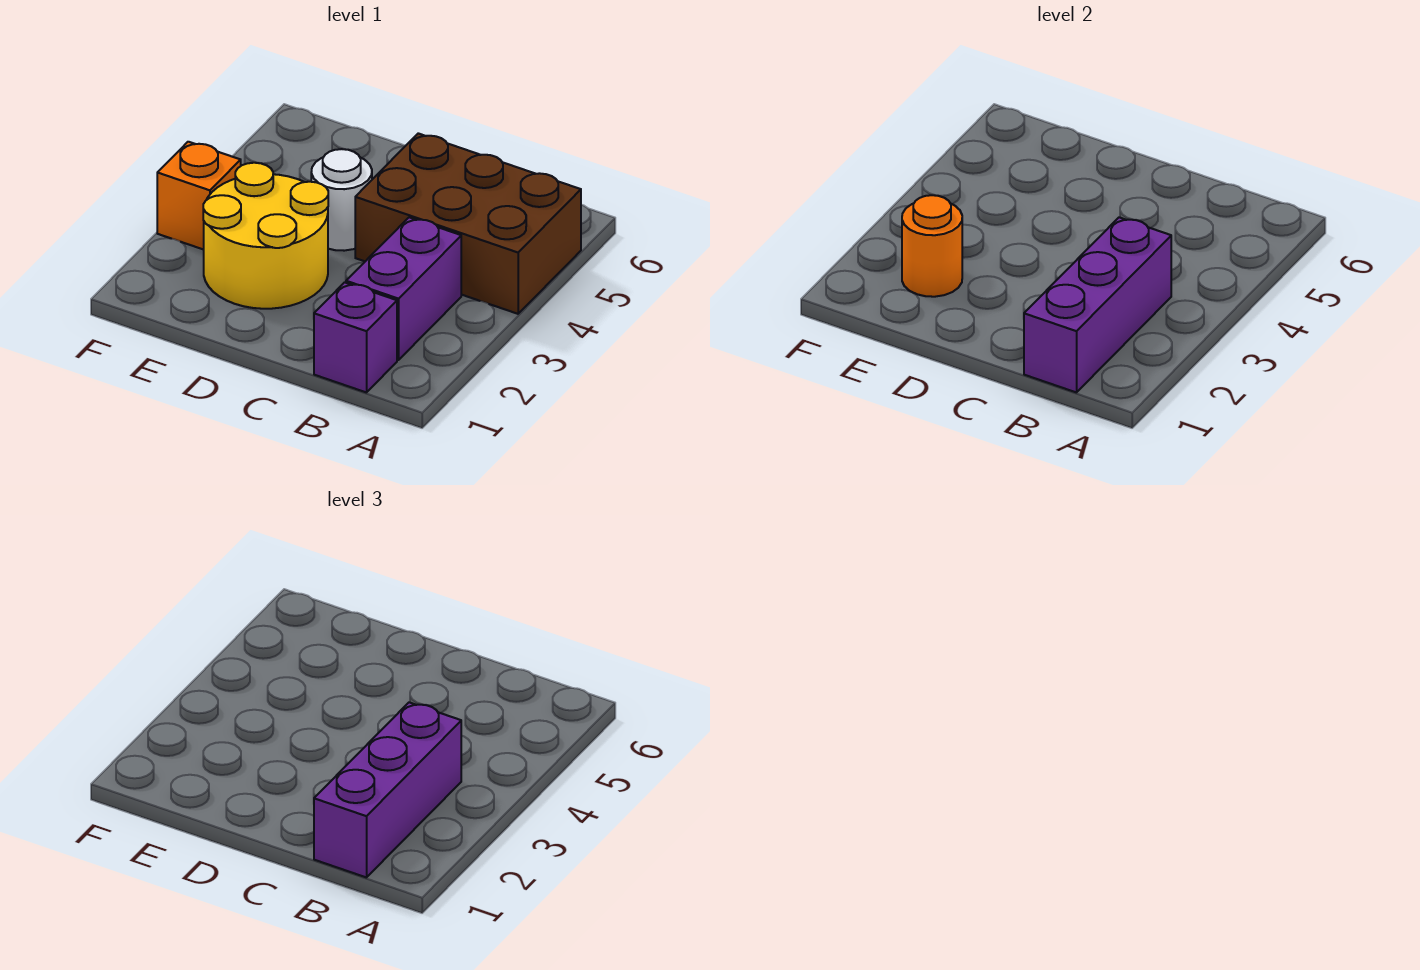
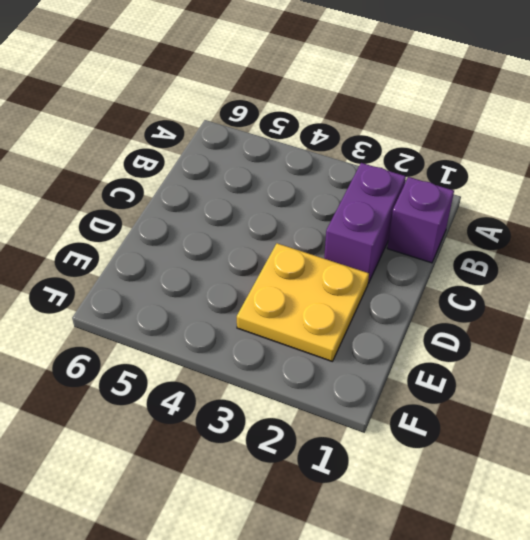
purple brick B2:C2 level 1 -> purple brick B2:B3 level 1
yellow plate D2:E3 level 1 -> yellow round brick D2:E3 level 1
none -> brown brick A4:C5 level 1
none -> white round brick D4 level 1

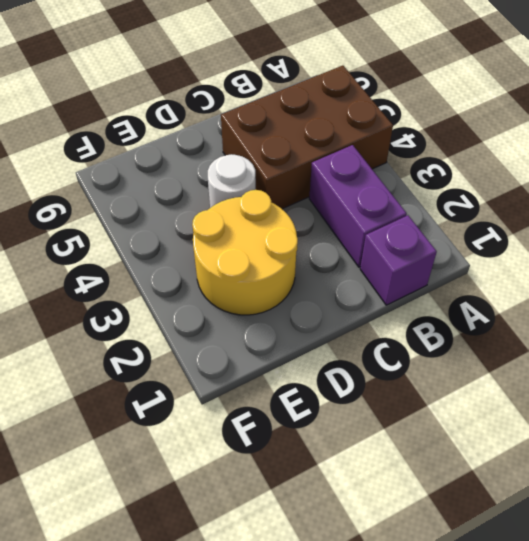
none -> orange brick F3 level 1
none -> purple brick B1:B3 level 2

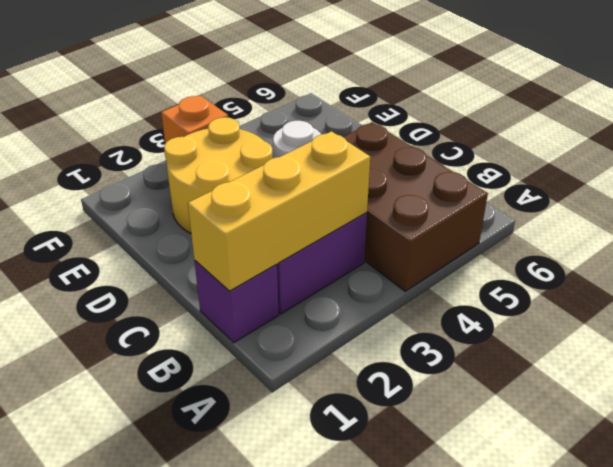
yellow brick B1:B3 level 2 -> purple brick B1:B3 level 2
none -> orange round brick E2 level 2
none -> purple brick B1:B3 level 3

